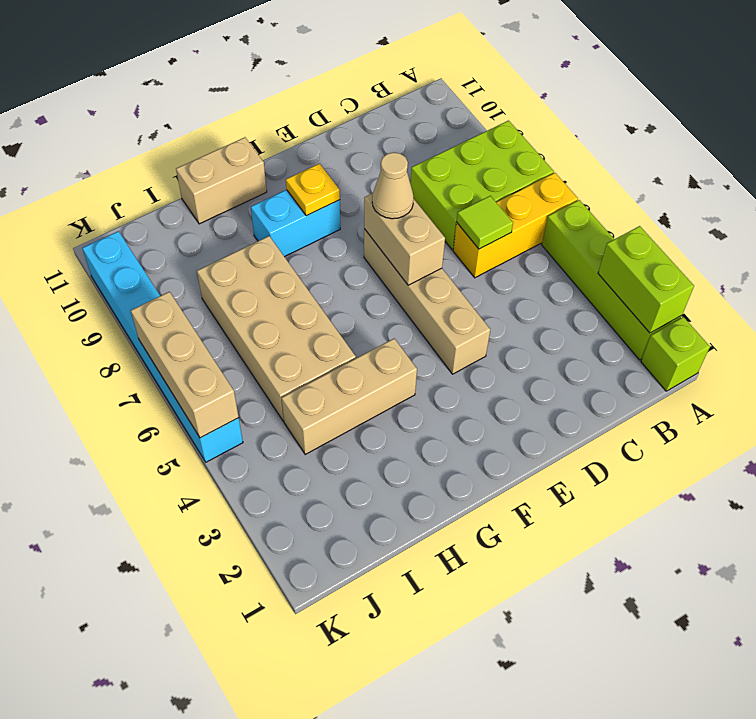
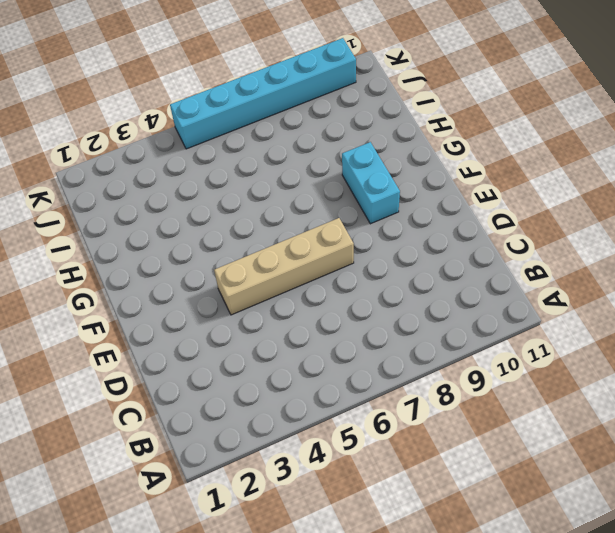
none -> lime brick A1 level 1
none -> lime brick A2:A5 level 1
none -> yellow brick A6:C6 level 1

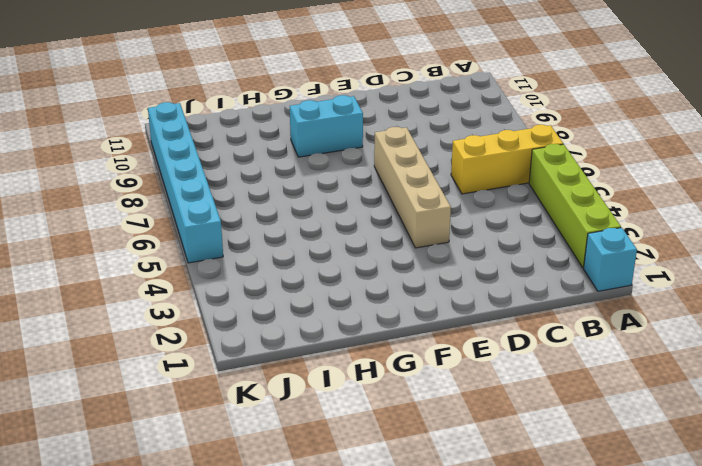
cyan brick A1 level 1 -> lime brick A1 level 1
none -> lime brick A7:C8 level 1
none -> tan brick G4:I4 level 1
none -> tan brick G11:H11 level 1

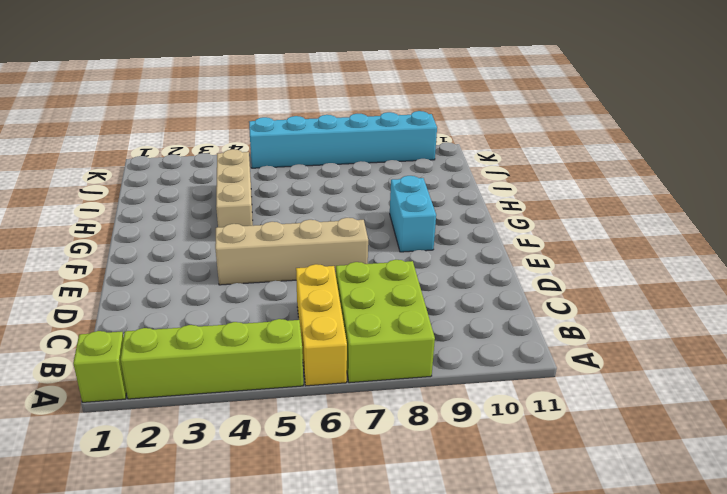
none -> tan brick G11:H11 level 1
none -> tan brick H5:I8 level 1
none -> lime brick A2:A3 level 2

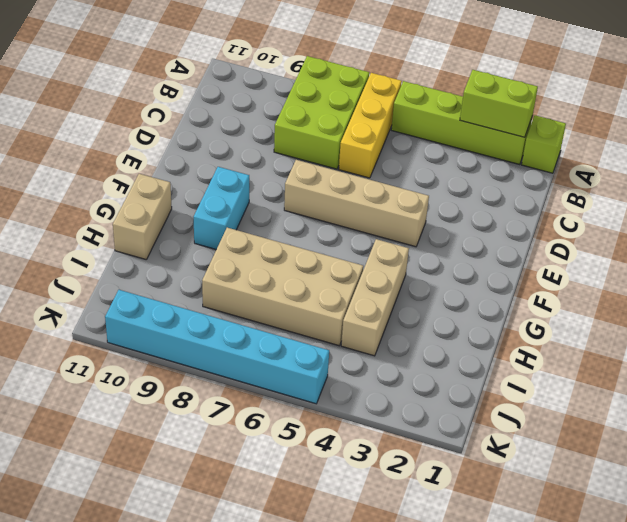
none -> lime tile C6 level 2
none -> tan brick E6:E7 level 2
none -> yellow plate F9 level 2

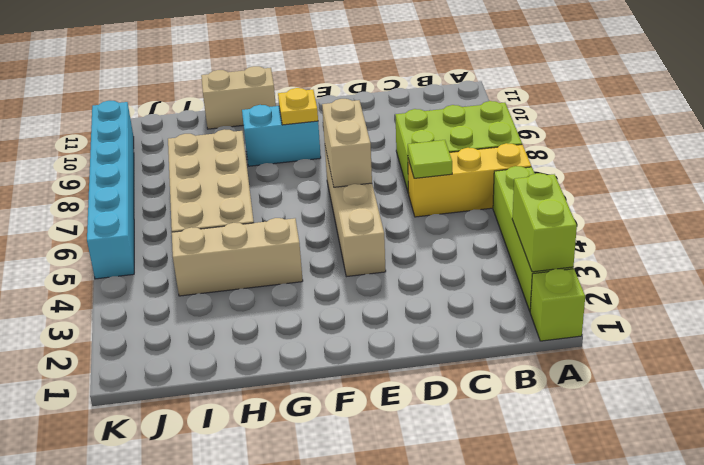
none -> tan brick K5:K7 level 2
none -> tan cone E7 level 3

